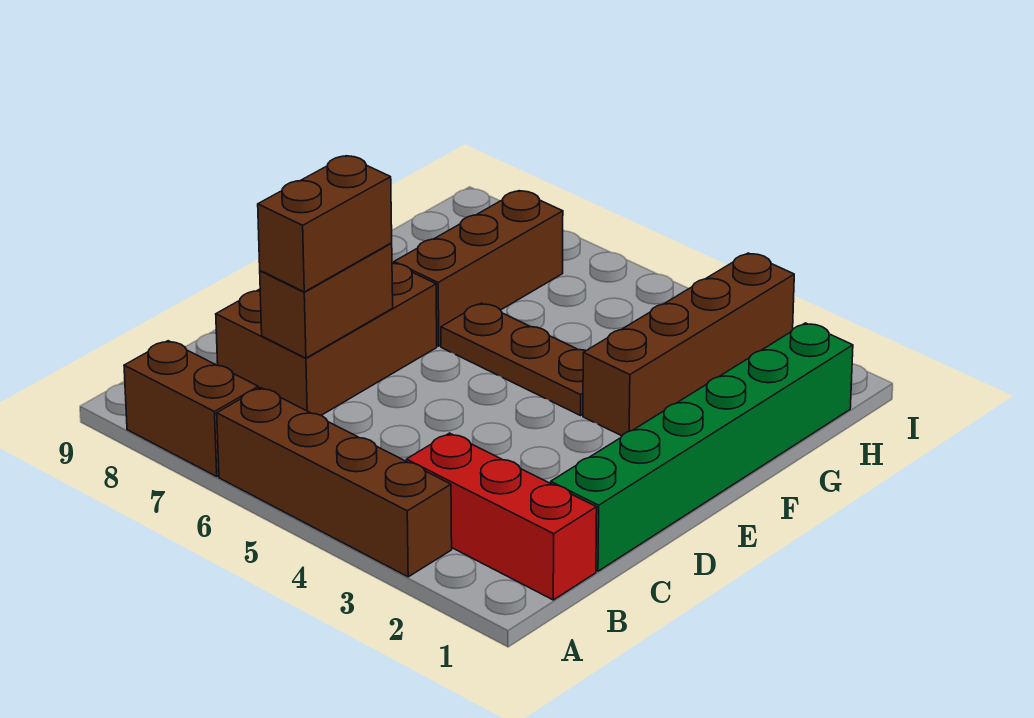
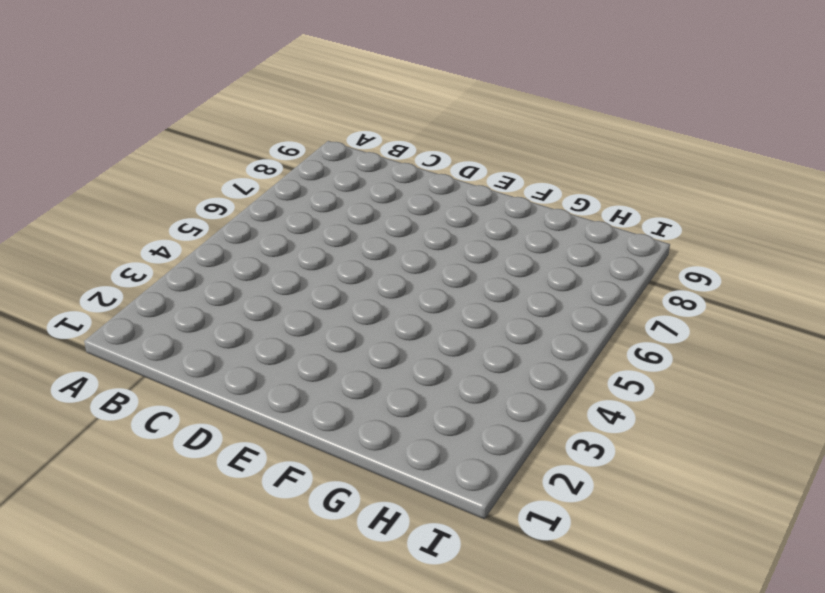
none -> brown brick A3:A6 level 1
none -> brown brick A7:A8 level 1

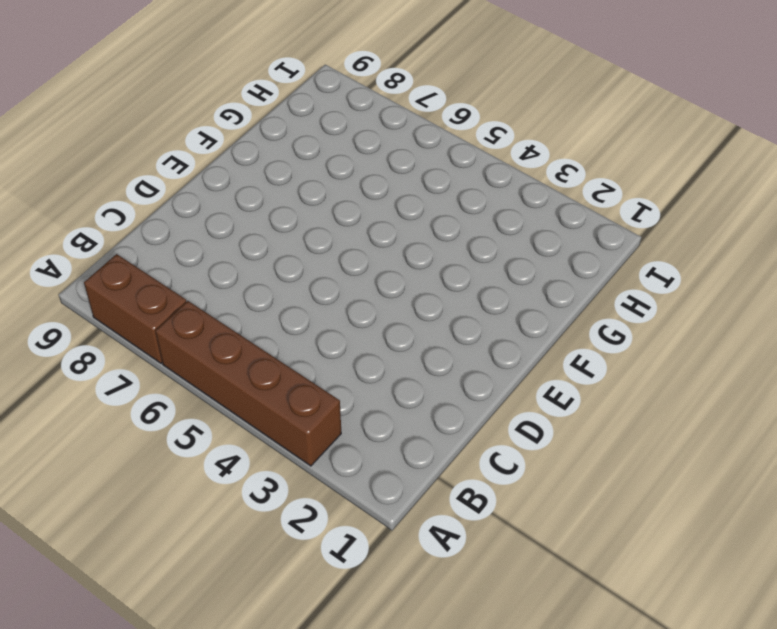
none -> red brick B1:B3 level 1
none -> green brick C1:H1 level 1

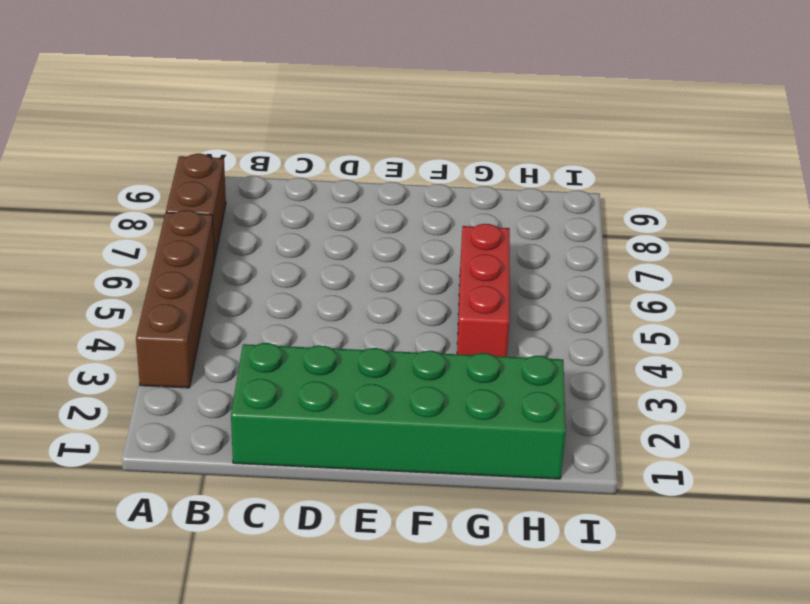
green brick C1:H2 level 1 -> green brick C1:H1 level 1
red brick G4:G6 level 1 -> red brick B1:B3 level 1
none -> brown brick C7:E8 level 1
none -> brown brick F3:I3 level 1

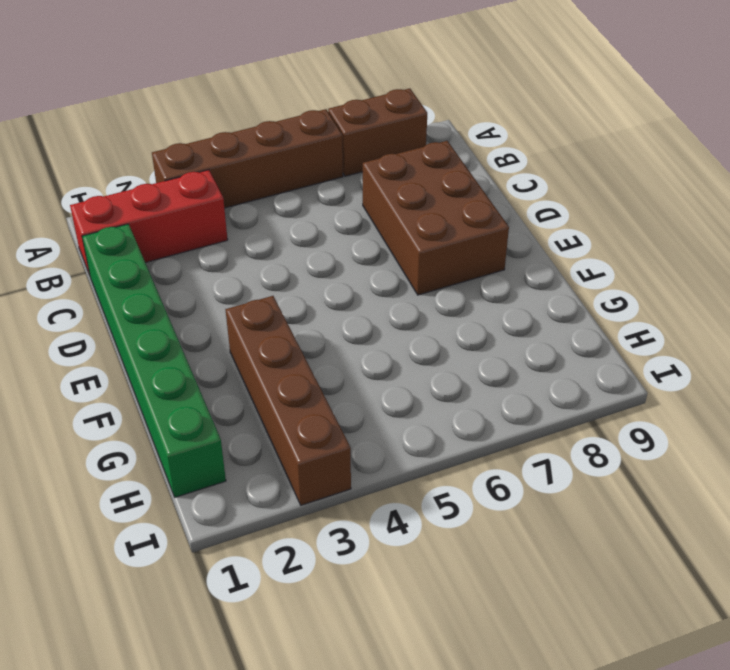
none -> brown plate F4:F6 level 1
none -> brown brick F7:H7 level 1

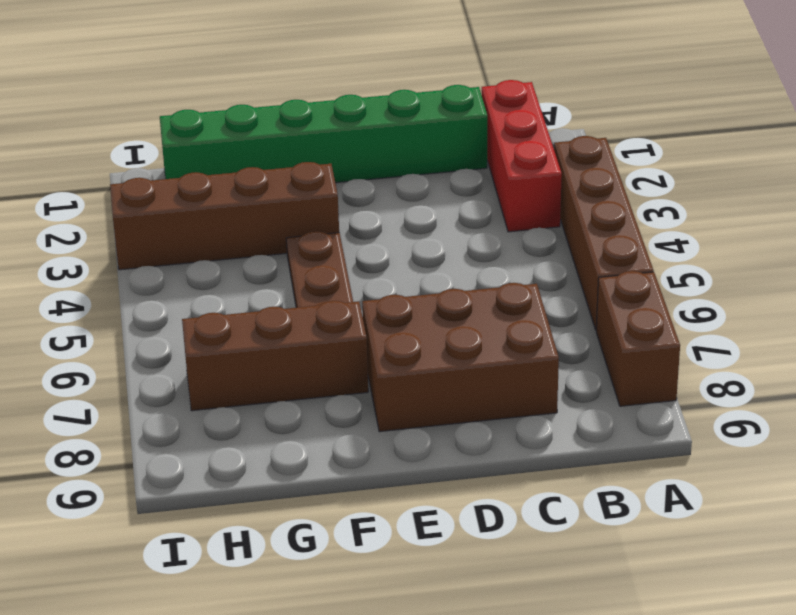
none -> brown brick C7:D7 level 2
none -> brown brick C7:D7 level 3

